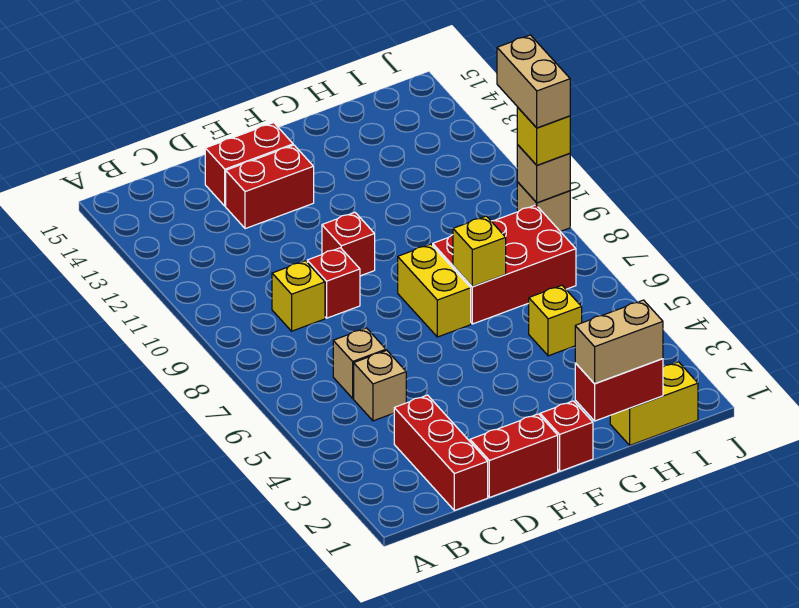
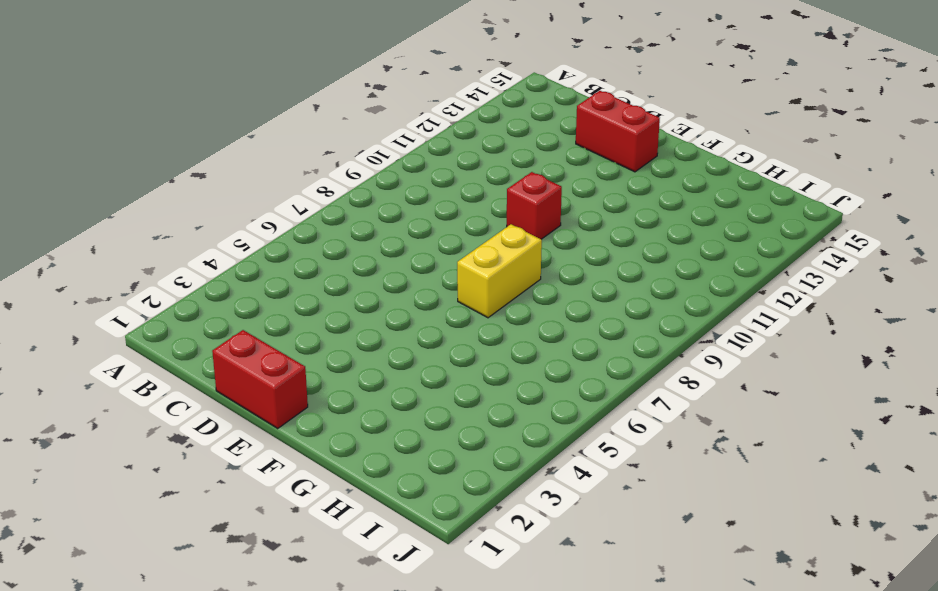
none -> red brick C1:C3 level 1
none -> tan brick C5 level 1
none -> tan brick C6 level 1

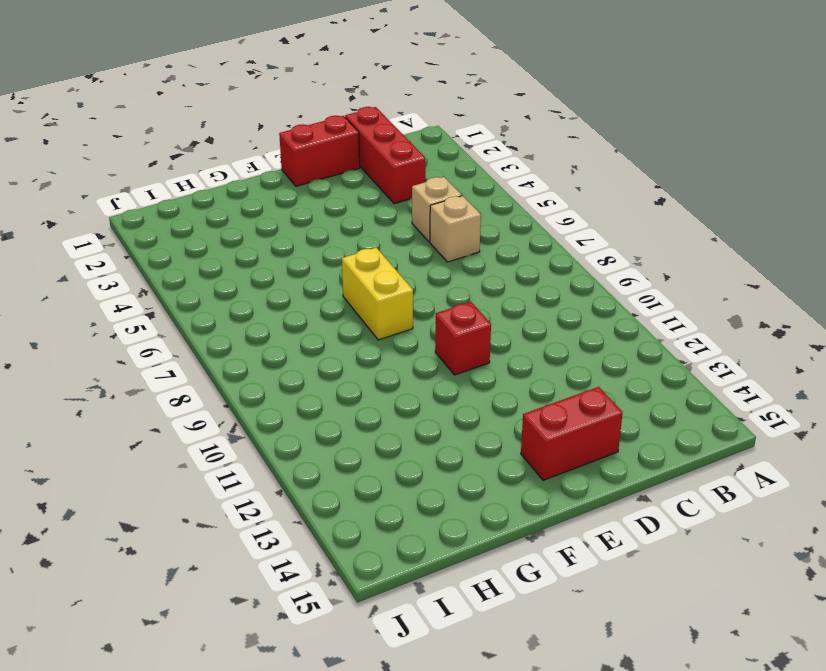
none -> yellow brick C9 level 1
none -> red brick D9 level 1
none -> red brick D13:E13 level 1

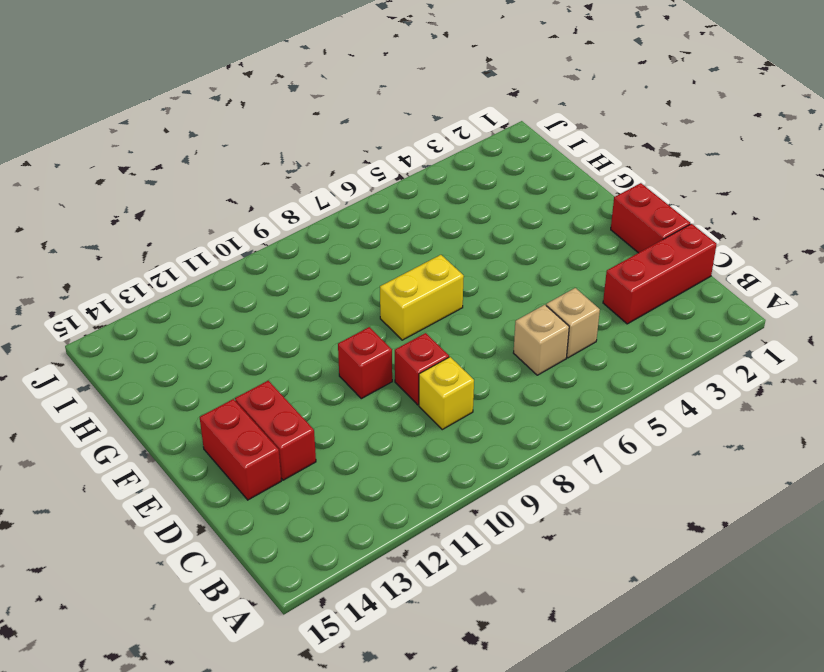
none -> red brick F1 level 1
none -> red brick G7:I8 level 1
none -> yellow brick H1:I1 level 1

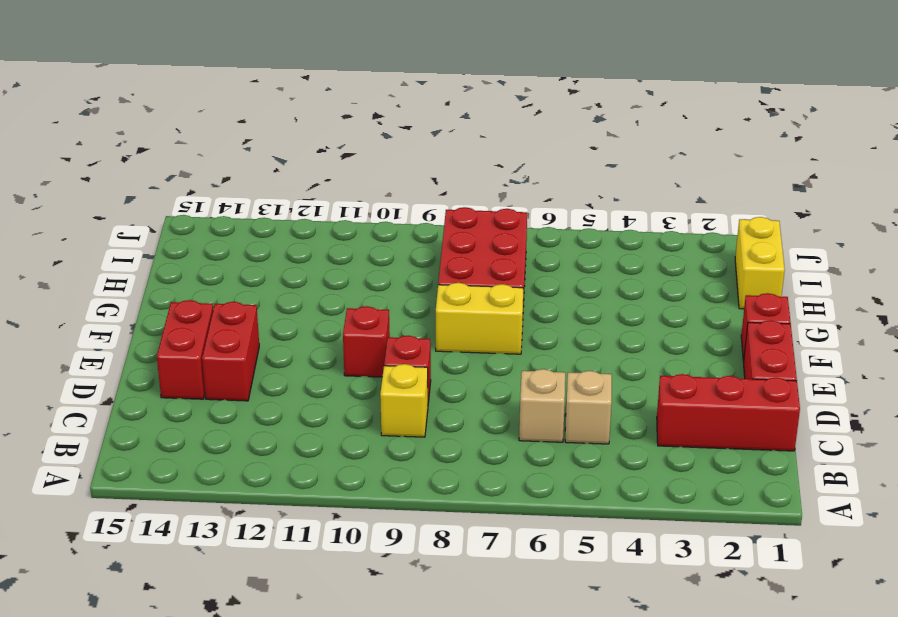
none -> yellow brick H5 level 1
none -> tan brick J9 level 1
none -> red brick G1:H1 level 2

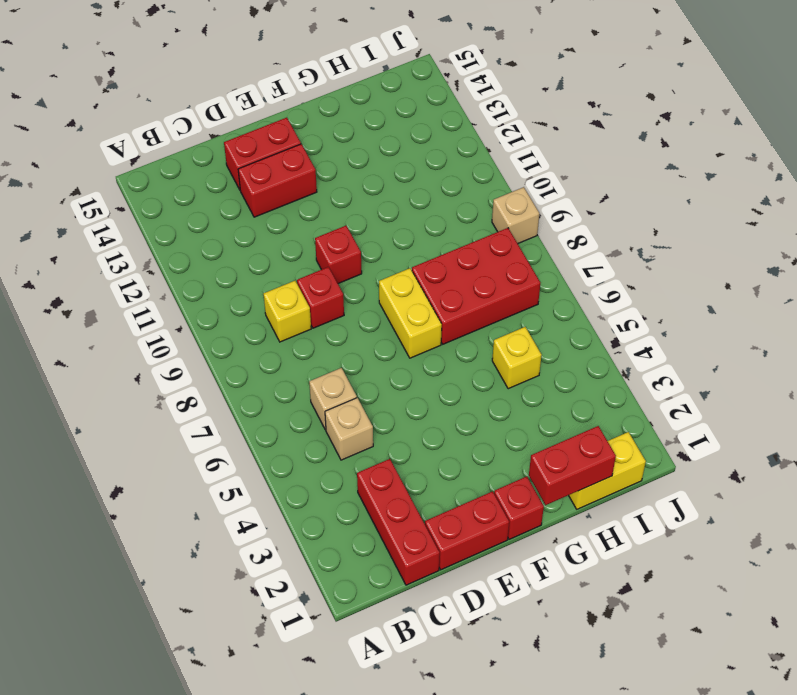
none -> yellow brick G7 level 2
none -> tan brick J9 level 2
none -> tan brick G1:H1 level 3

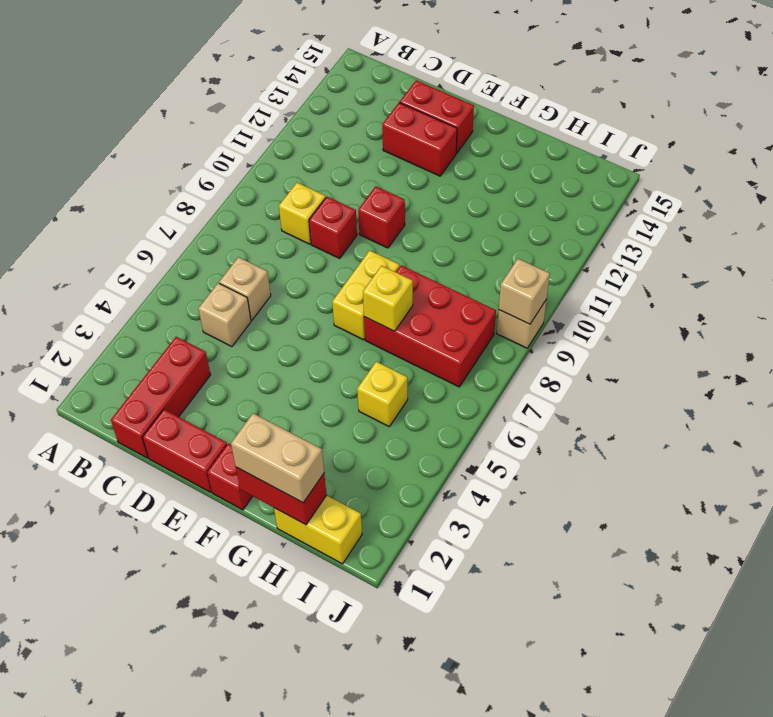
none -> yellow brick J9 level 3
none -> tan brick J9:J10 level 4

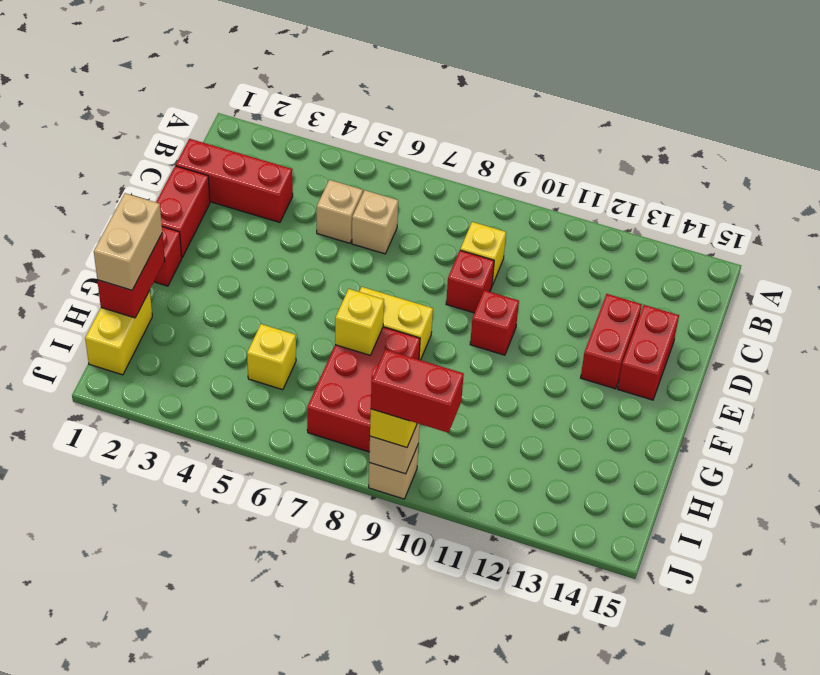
red brick J9:J10 level 4 -> tan brick J9:J10 level 4

